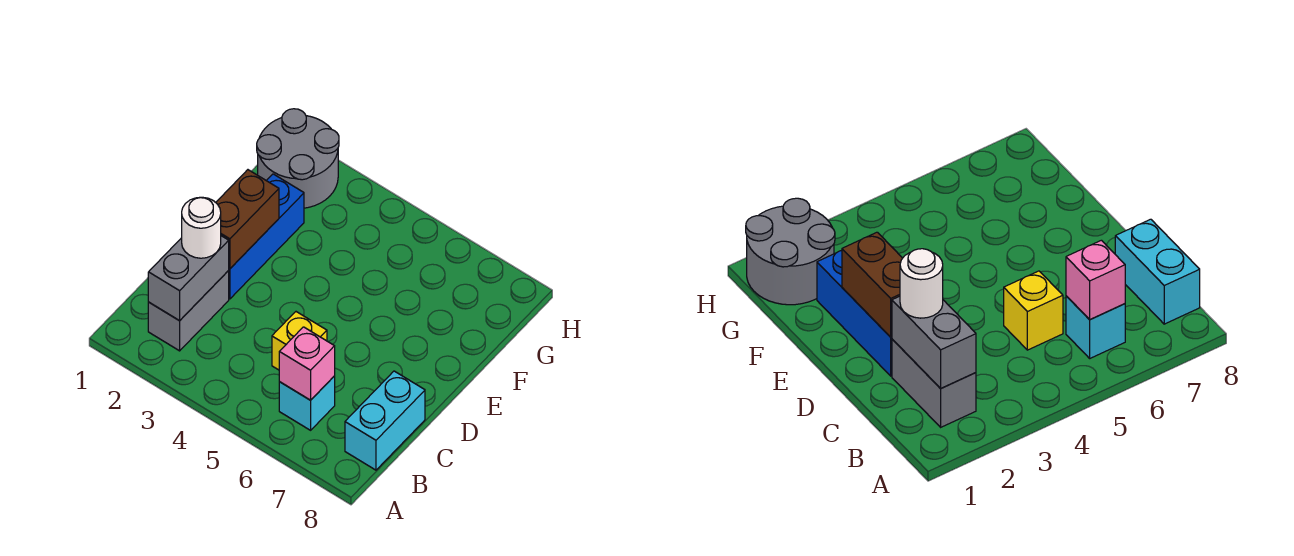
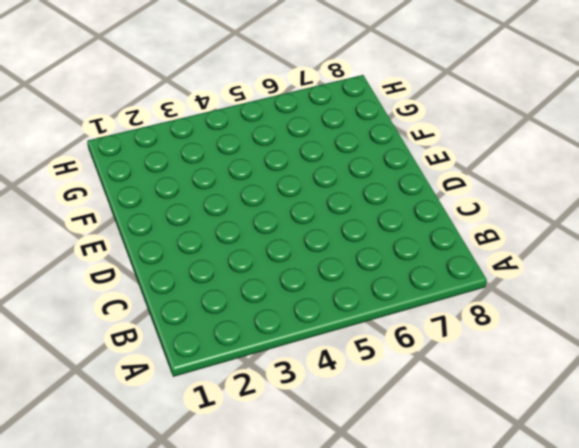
none -> grey brick B2:C2 level 1
none -> cyan brick B6 level 1

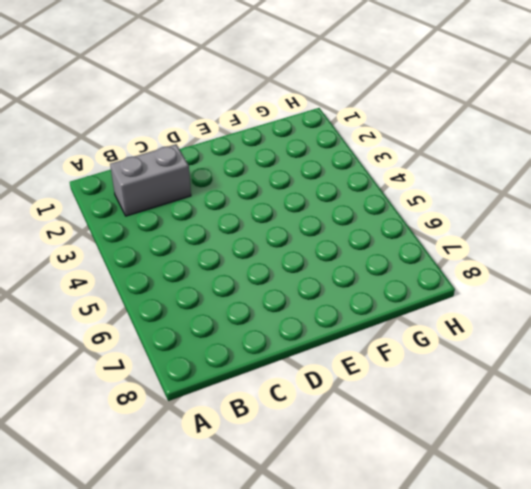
none -> cyan brick B6 level 1
none -> cyan brick B8:C8 level 1

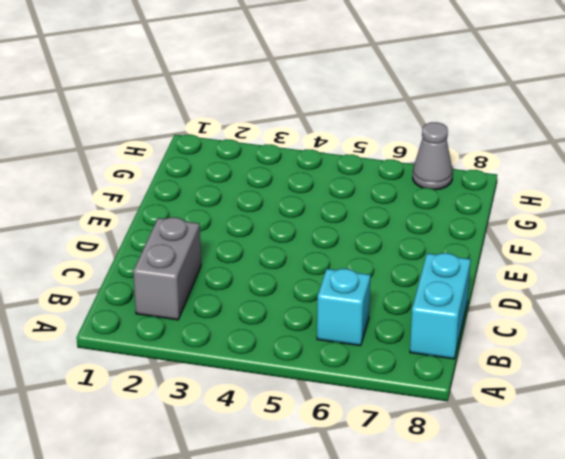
grey cone H7 level 1 -> none
none -> yellow brick C5 level 1
none -> blue brick D2:F2 level 1

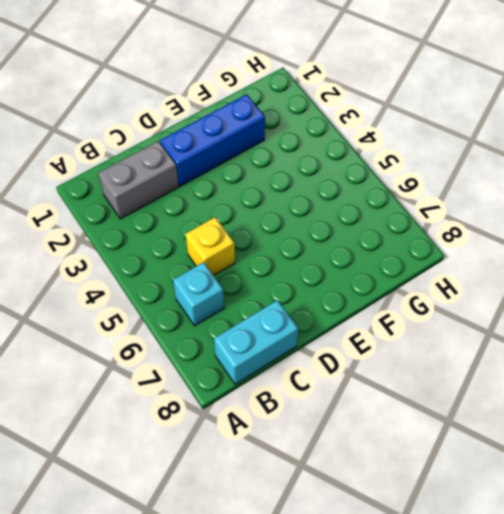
none -> grey round brick G1:H2 level 1
none -> grey brick B2:C2 level 2

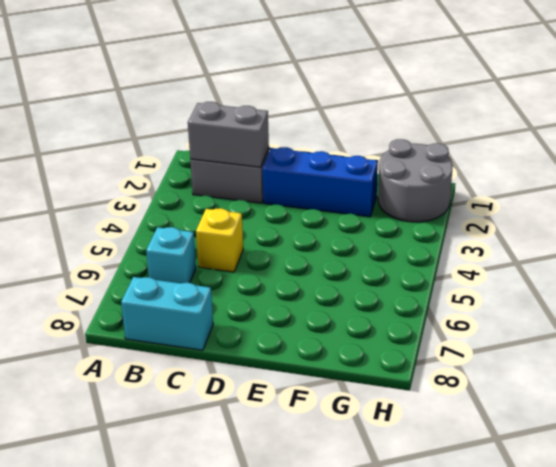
none -> pink brick B6 level 2
none -> brown brick D2:E2 level 2

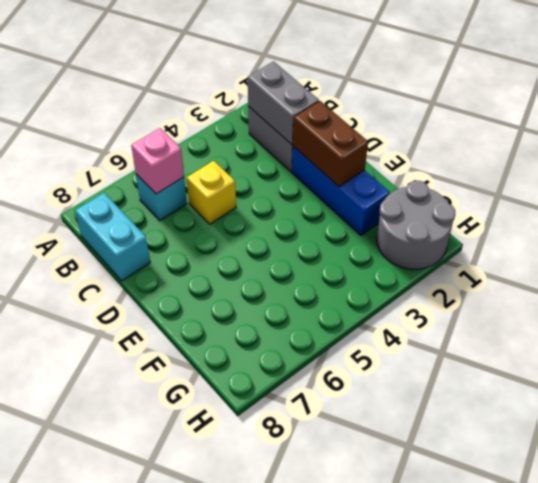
none -> white round brick C2 level 3

